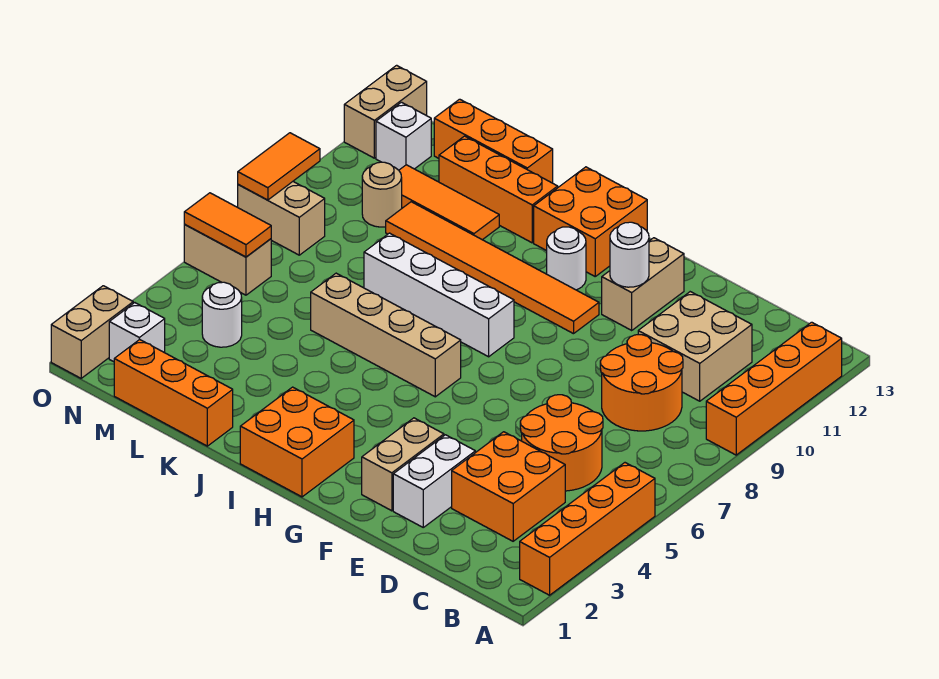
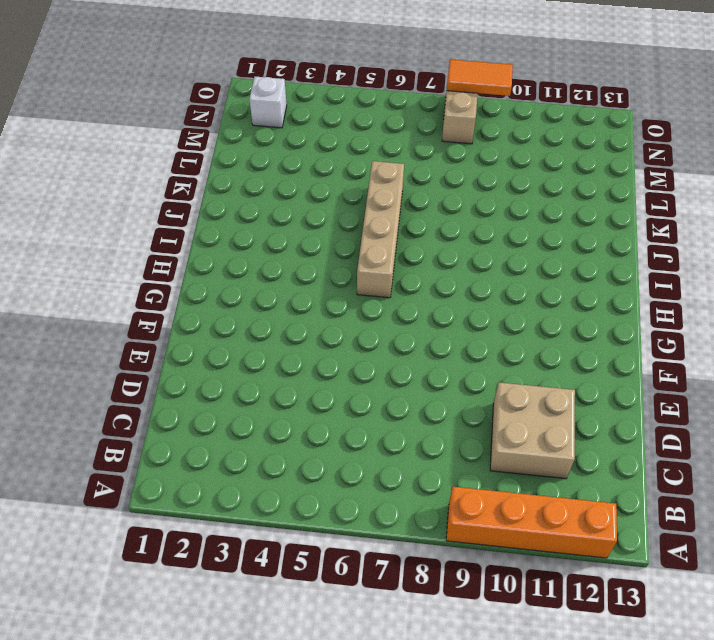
none -> orange brick A2:A5 level 1
none -> orange brick C3:D4 level 1
none -> orange round brick C5:D6 level 1
none -> orange round brick C8:D9 level 1

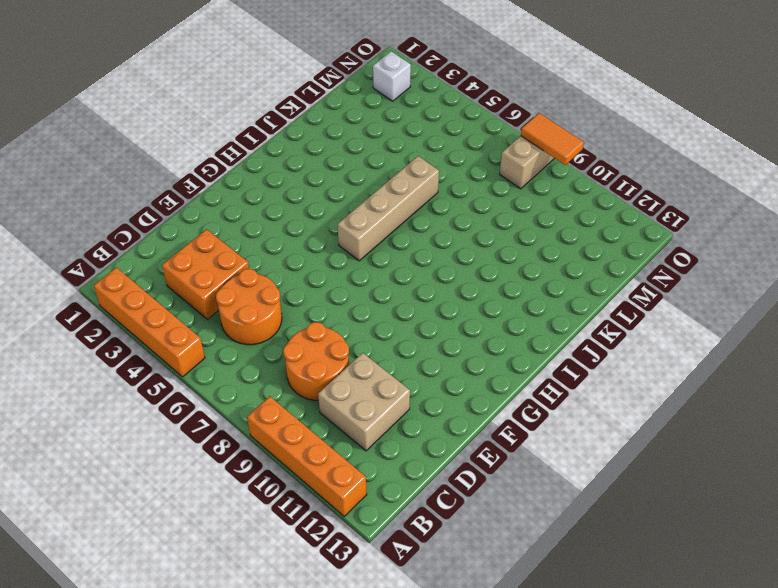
none -> white brick E2:E3 level 1
none -> tan brick F2:F3 level 1
none -> tan brick F11:F12 level 1
none -> orange tile G10:L10 level 1

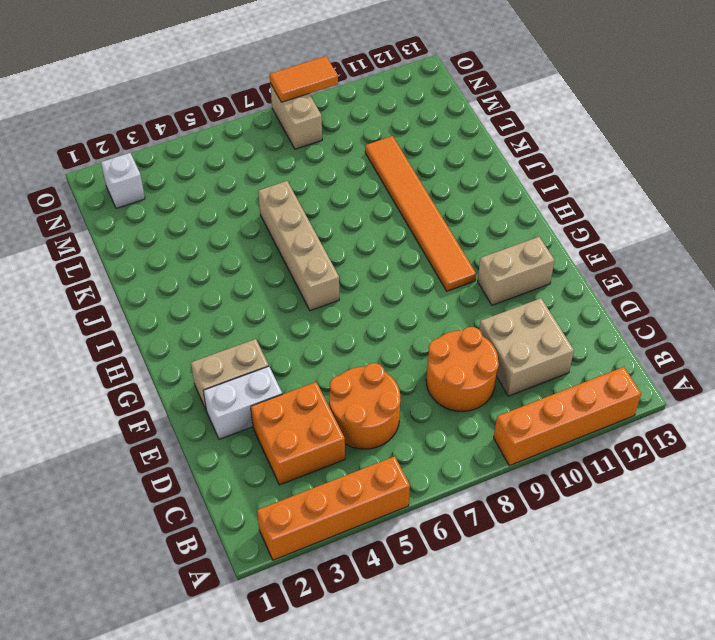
none -> orange brick H1:I2 level 1
none -> white brick H8:K8 level 1
none -> white round brick H11 level 1
none -> orange brick H12:I13 level 1

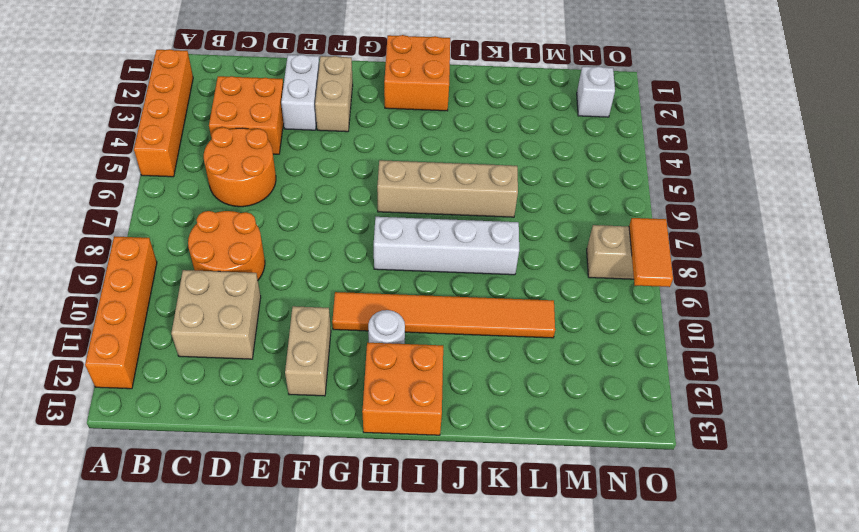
none -> orange brick J12:L12 level 1
none -> orange brick K1:M1 level 1
none -> orange tile K11:M11 level 1
none -> orange brick K13:M13 level 1

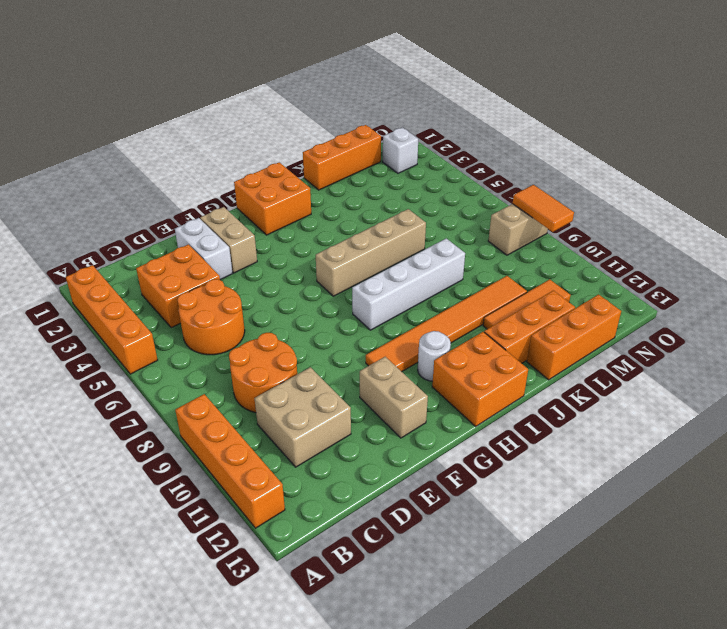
none -> white round brick M4 level 1
none -> tan round brick M10 level 1
none -> tan brick N6:O6 level 1
none -> white brick N12 level 1

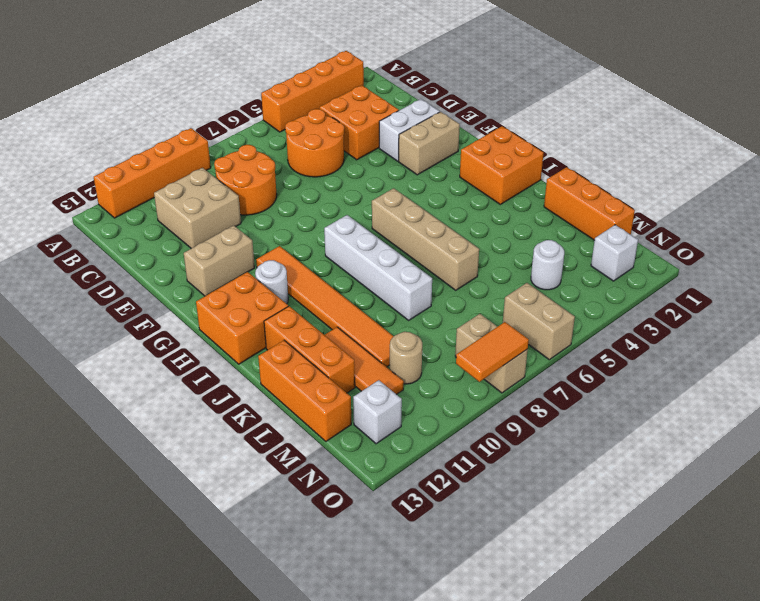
none -> tan brick O1:O2 level 1
none -> tan brick O12:O13 level 1
none -> white round brick F11 level 2
none -> orange tile N6:O6 level 2

